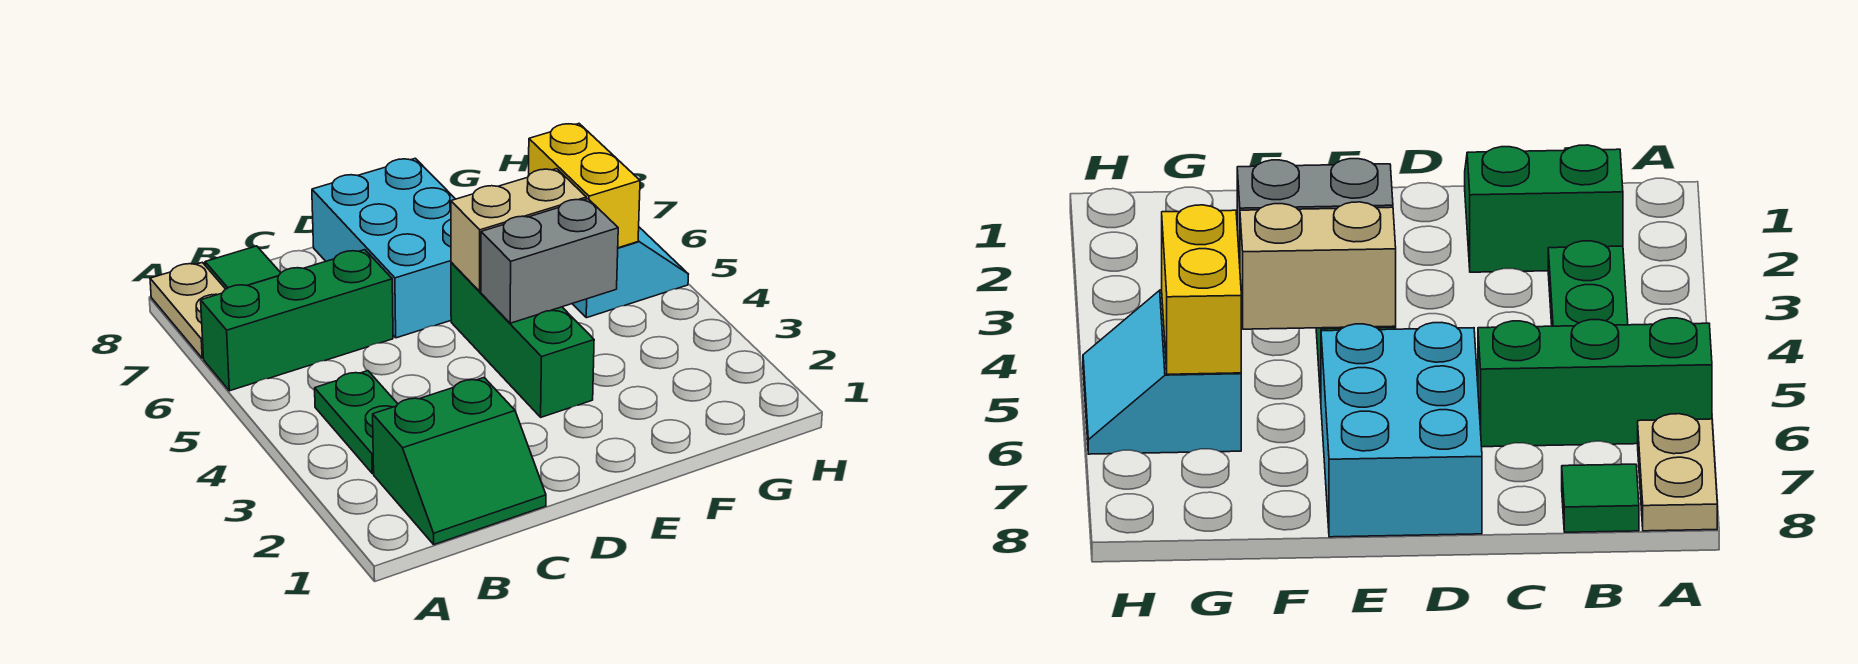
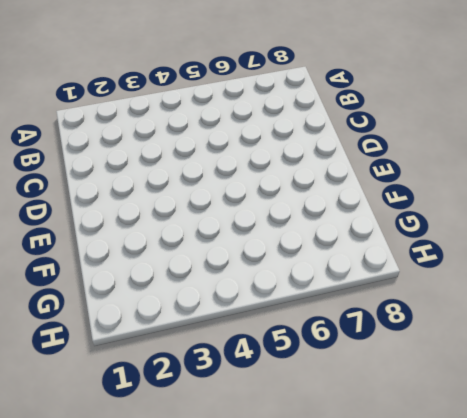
none -> green brick A6:C6 level 1
none -> tan plate A7:A8 level 1

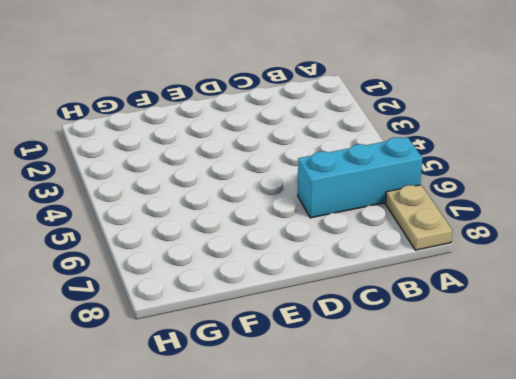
cyan brick A6:C6 level 1 -> green brick A6:C6 level 1
none -> green slope B1:C2 level 1 top 2
none -> green plate B3:B4 level 1

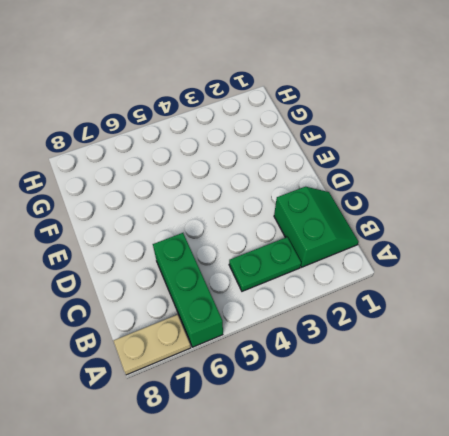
none -> green tile B8 level 1
none -> cyan brick D6:E8 level 1

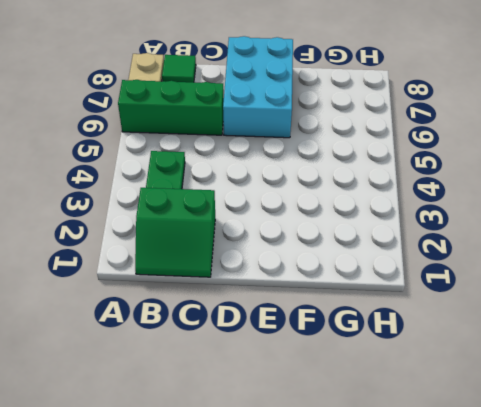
none -> green brick E3:E5 level 1
none -> cyan slope G5:H6 level 1 top G

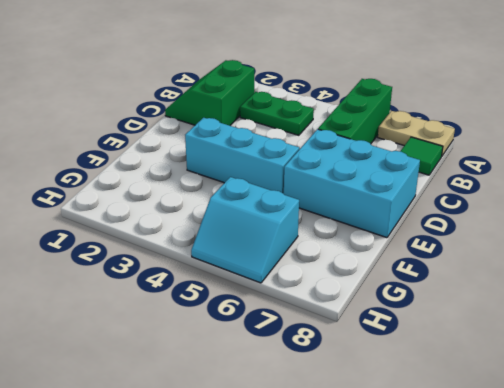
cyan brick E3:E5 level 1 -> green brick E3:E5 level 1
none -> grey brick E4:F4 level 2
none -> tan brick E5:F5 level 2

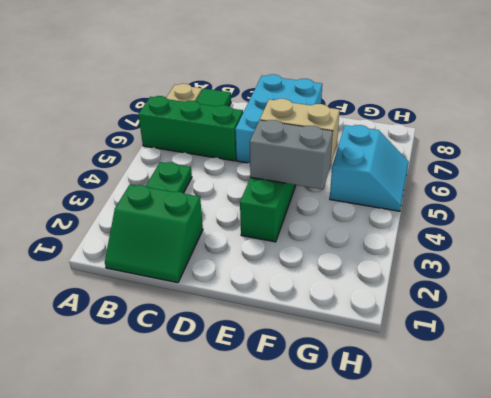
none -> yellow brick G5:G6 level 2

